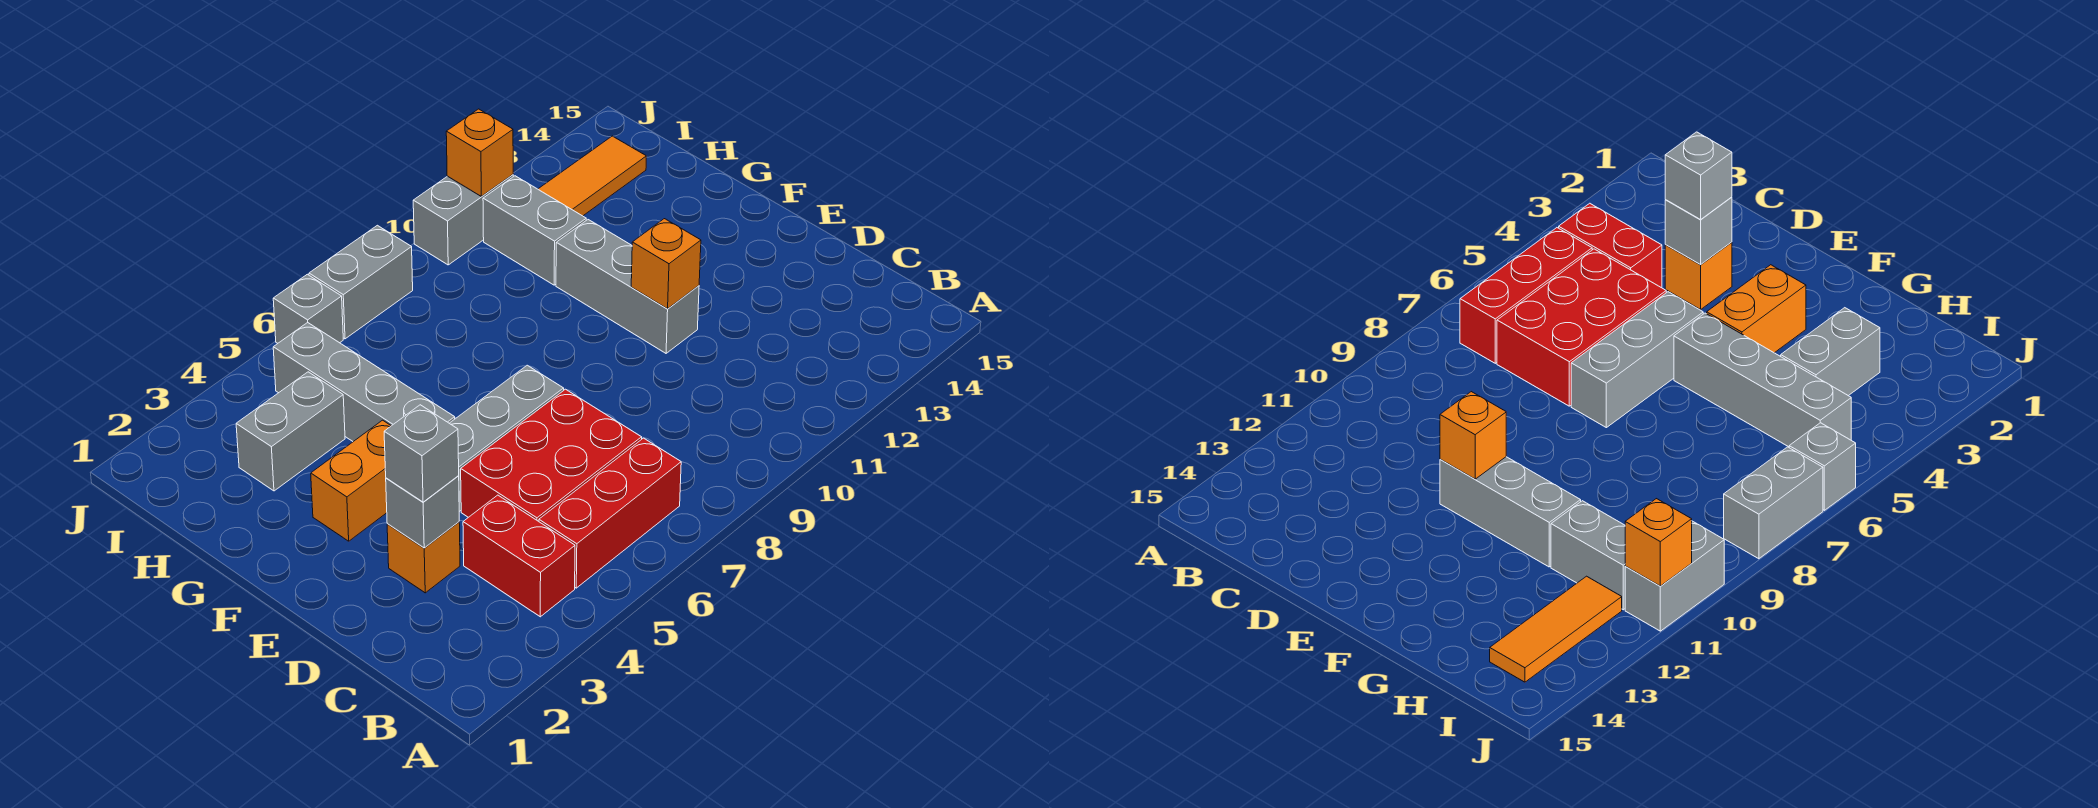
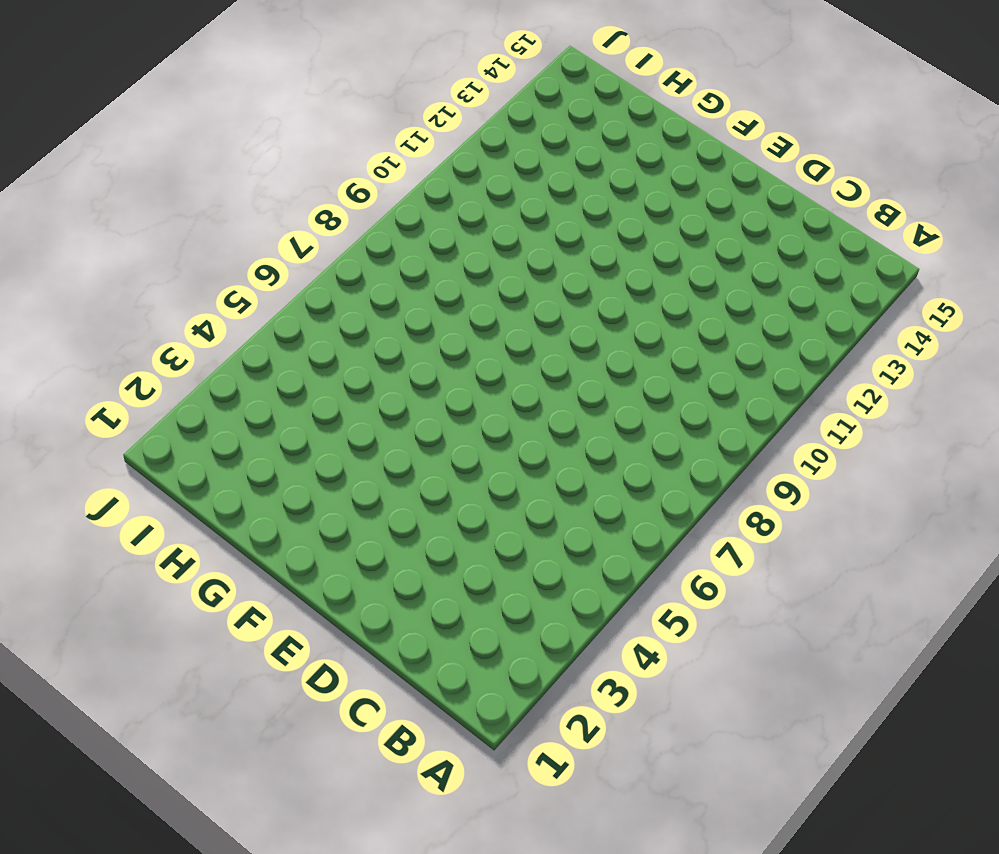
none -> red brick B4:C4 level 1
none -> red brick B5:B7 level 1
none -> red brick C5:D7 level 1

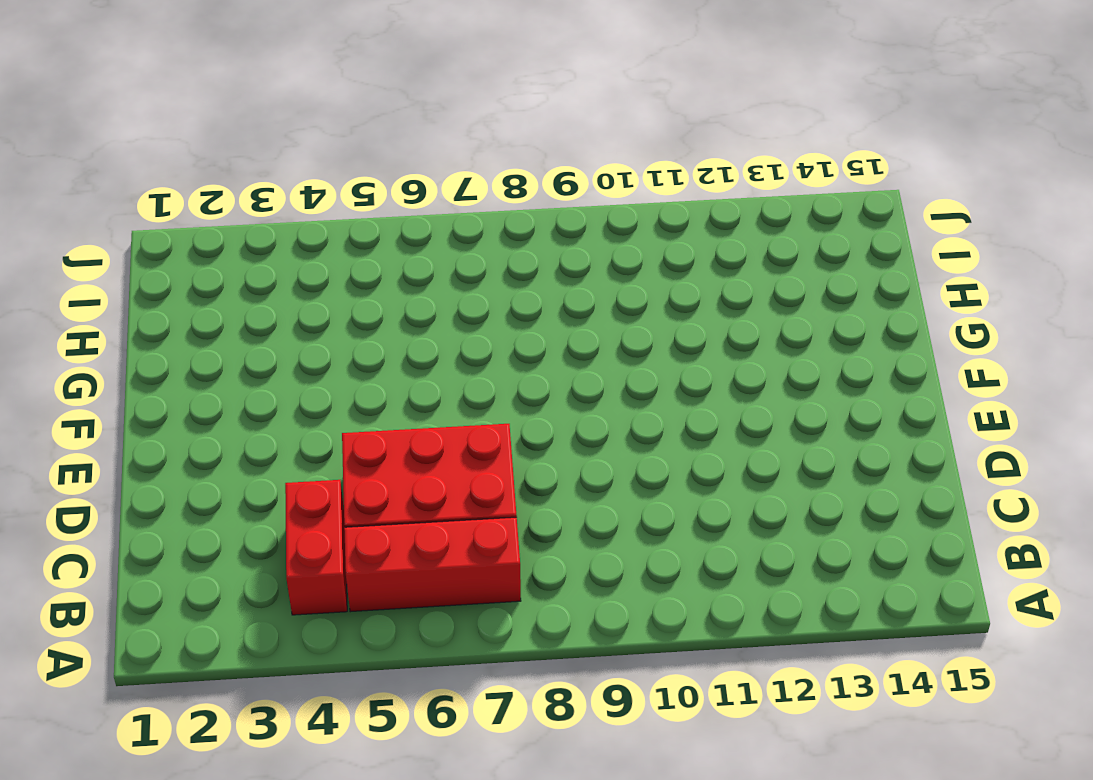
none -> orange brick D3 level 1
none -> grey brick E5:E7 level 1
none -> grey brick E11:G11 level 1

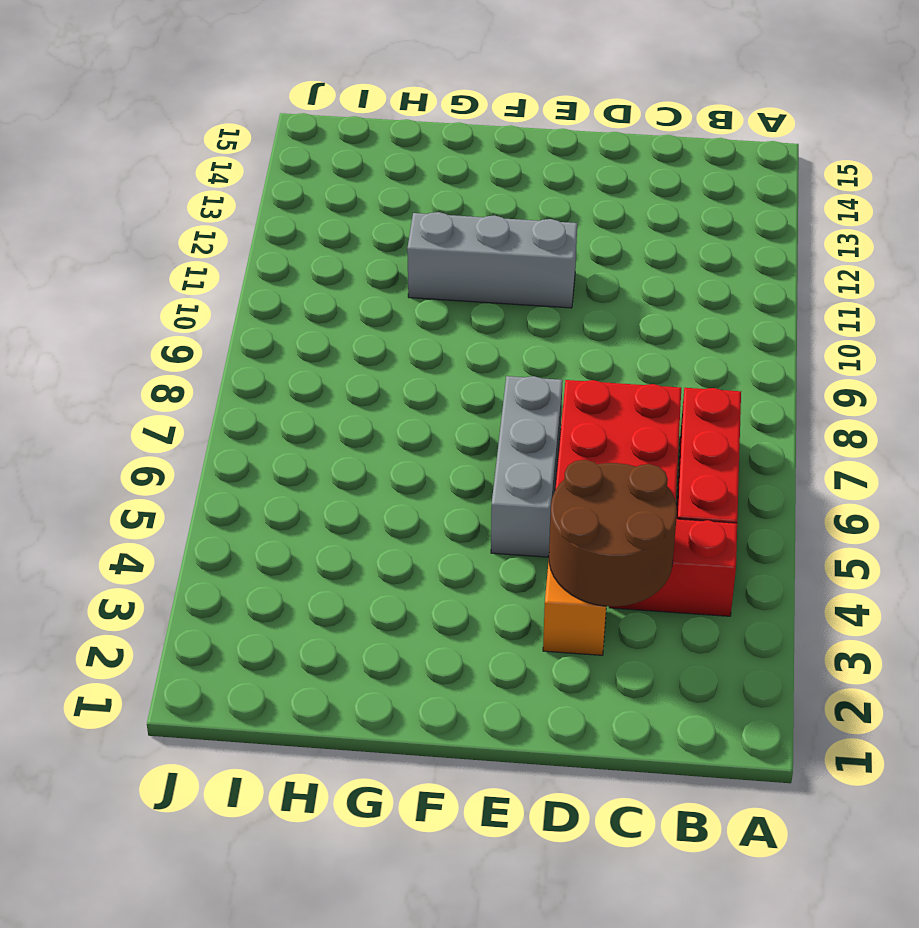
brown round brick C3:D4 level 2 -> grey brick D3 level 2
none -> orange brick F3:F4 level 1
none -> grey brick F5:I5 level 1
none -> grey brick H3:H4 level 1

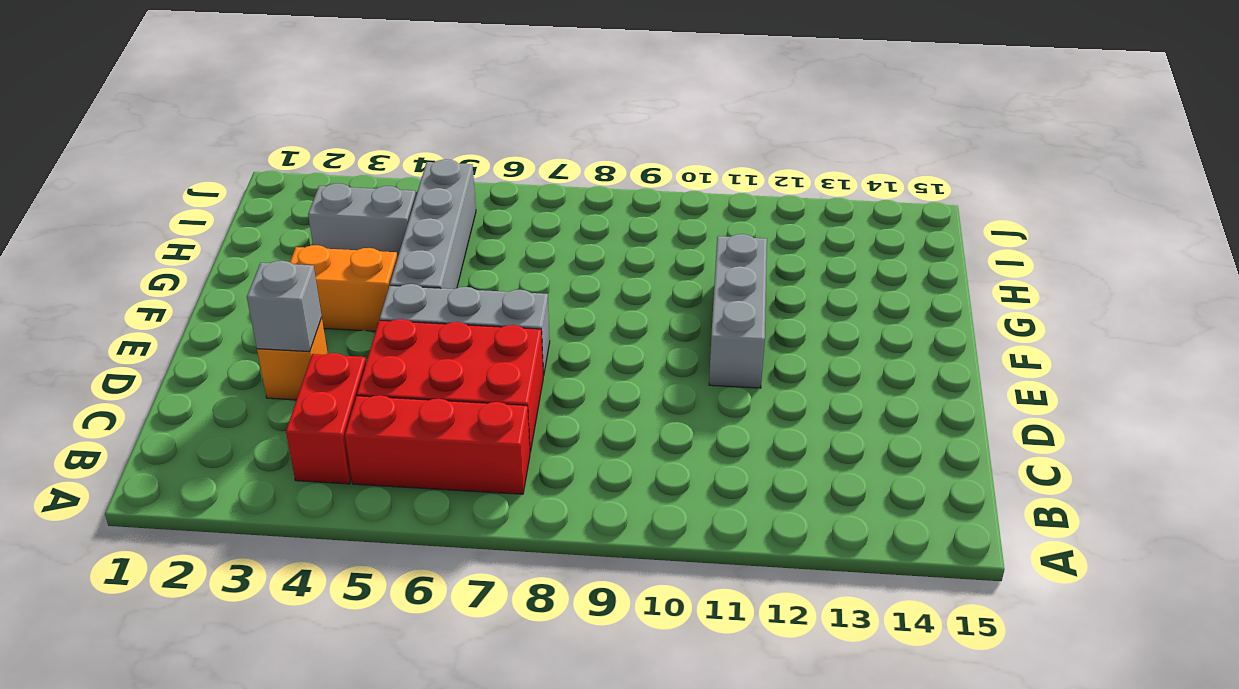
none -> grey brick H11:I11 level 1
none -> orange tile I12:I14 level 1
none -> grey brick J6 level 1

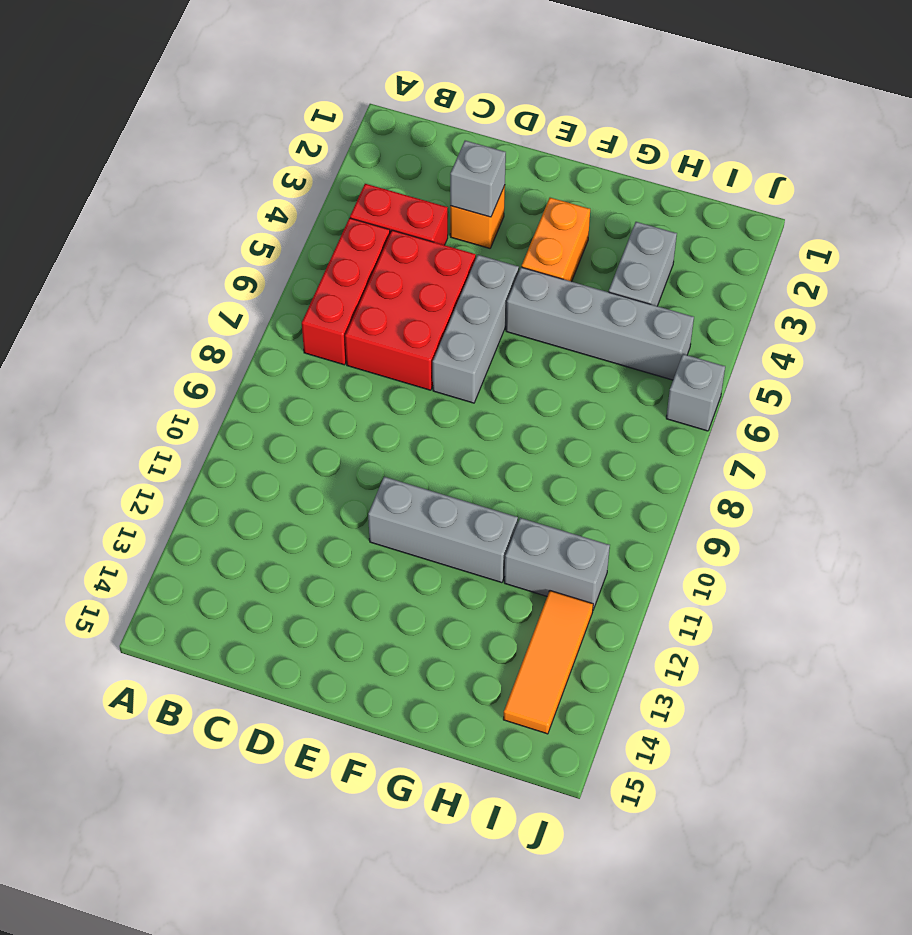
none -> grey brick J7:J8 level 1
none -> grey brick J10:J11 level 1
none -> orange brick E11 level 2

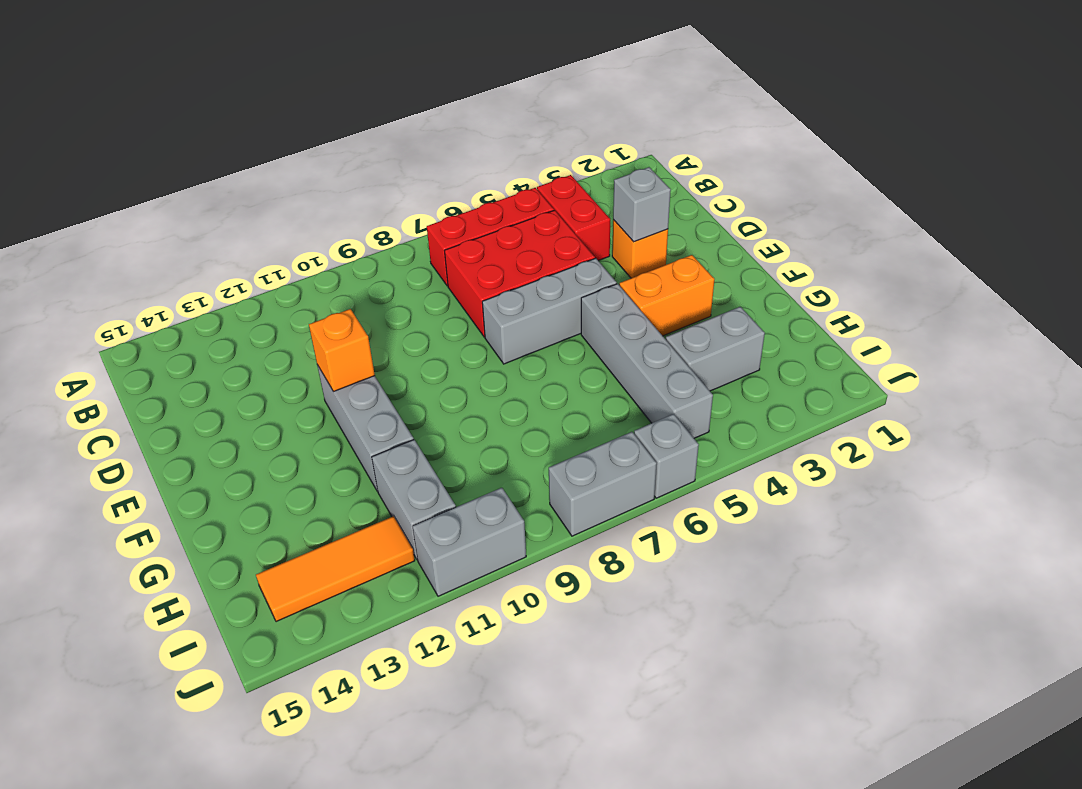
none -> orange brick J11 level 2
none -> grey brick D3 level 3

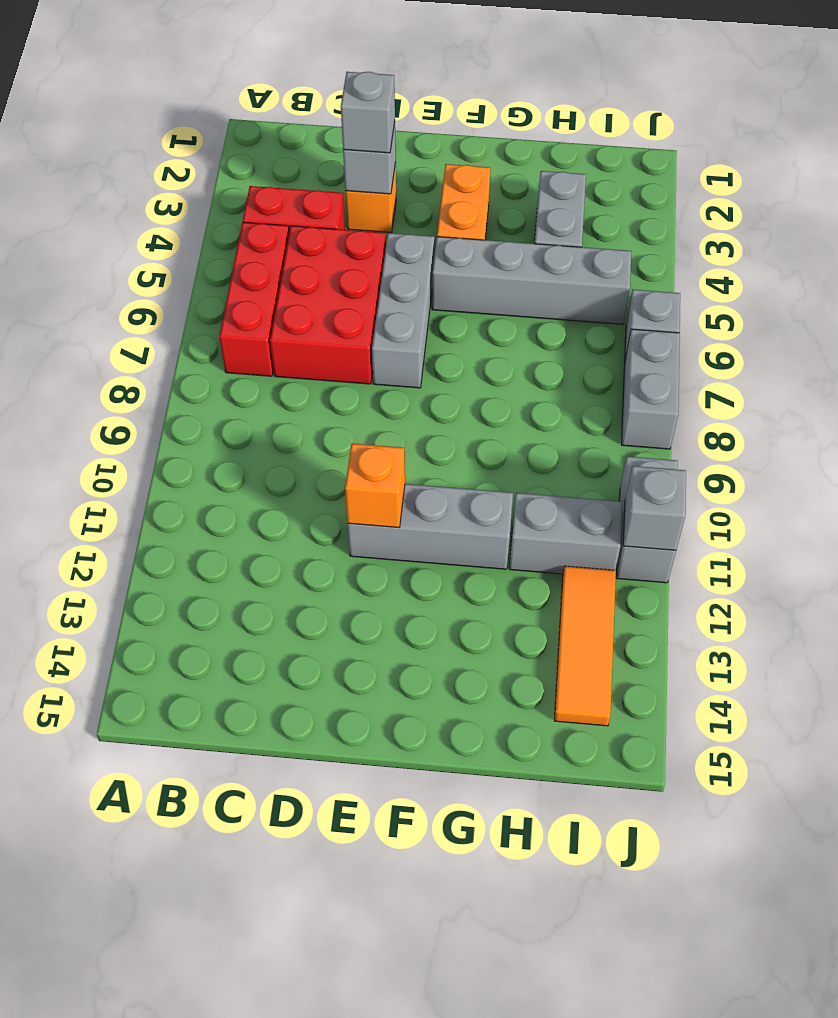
grey brick J11 level 2 -> orange brick J11 level 2

